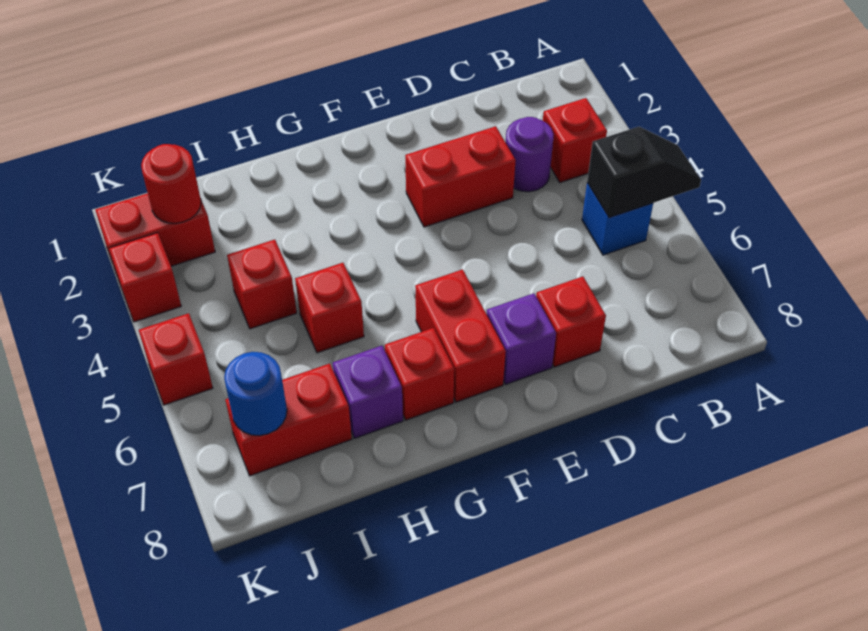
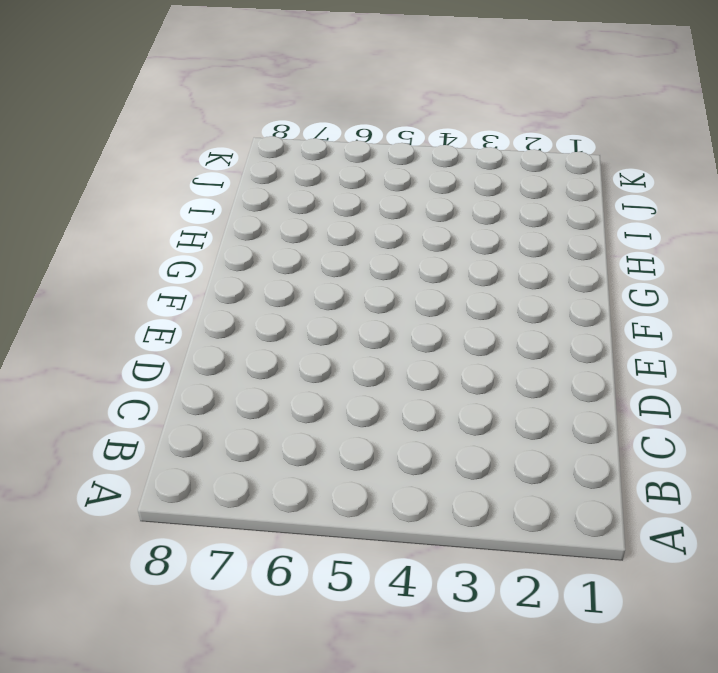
none -> red brick B3 level 1
none -> blue brick B5 level 1
none -> purple round brick C3 level 1

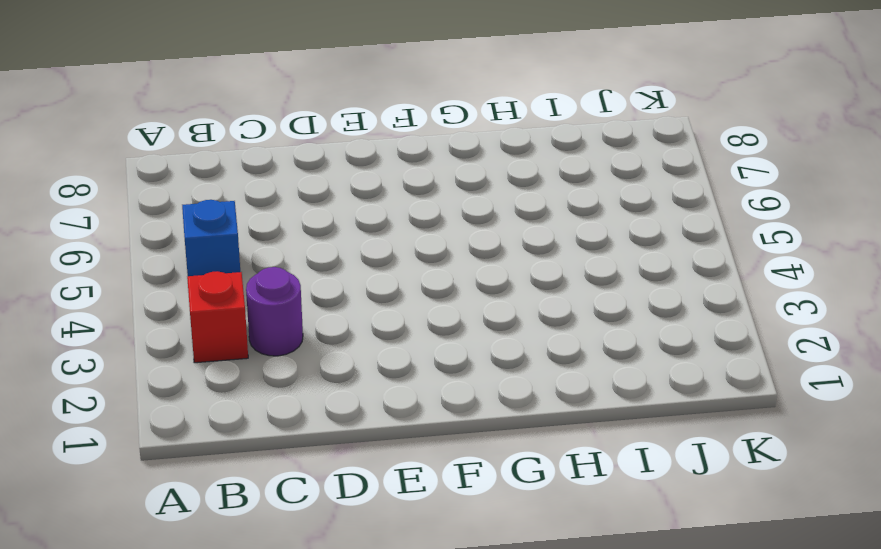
none -> red brick D3:E3 level 1
none -> red brick D7 level 1
none -> purple brick E7 level 1

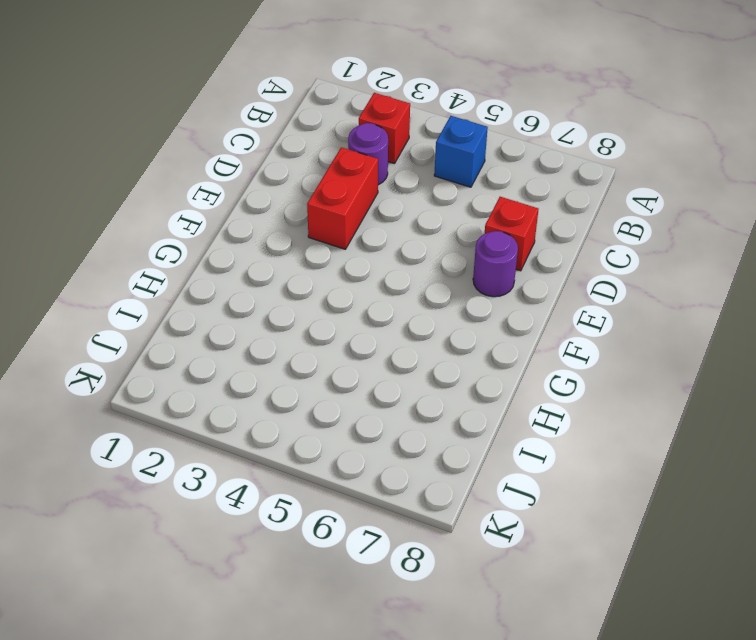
purple round brick E7 level 1 -> purple brick E7 level 1
none -> red brick F6:F7 level 1
none -> red brick G7 level 1
none -> red brick H5 level 1

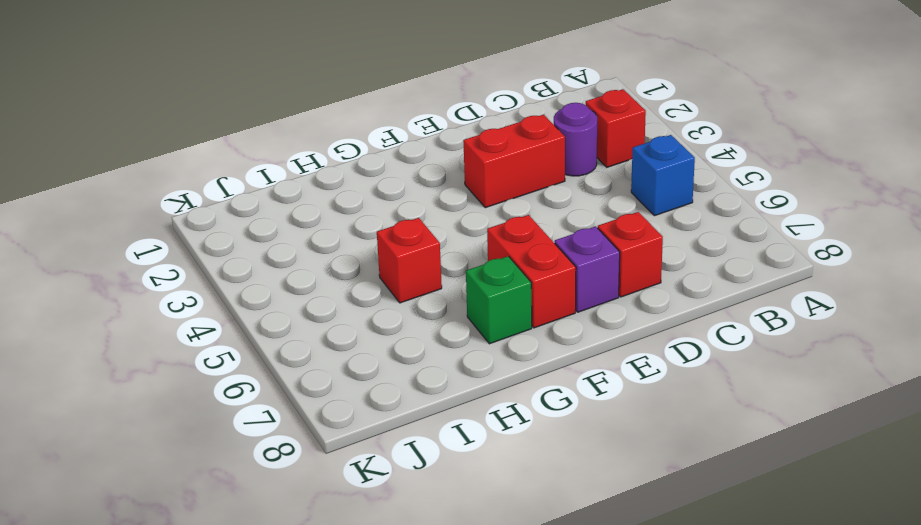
green brick G7 level 1 -> red brick G7 level 1
none -> purple brick H7 level 1
none -> red brick I4 level 1
none -> red brick I7:J7 level 1

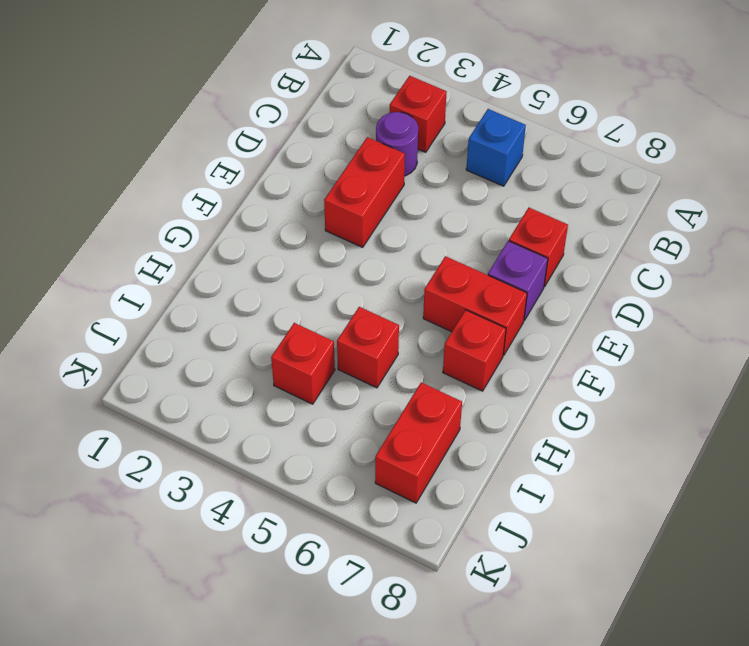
none -> purple brick H7 level 1
none -> red brick J2:K2 level 1
none -> red brick K3 level 1

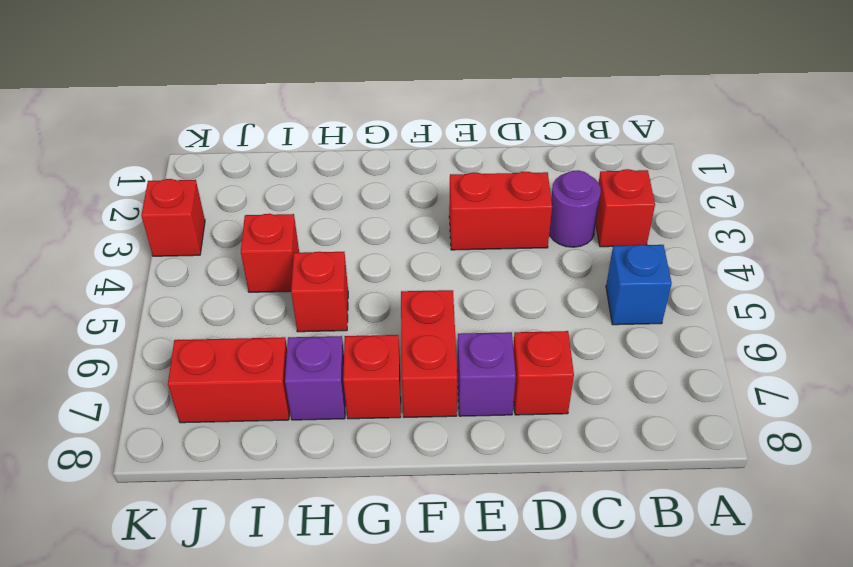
none -> red brick J2:K2 level 1
none -> red brick K5 level 1
none -> black slope A5:B5 level 2 top B

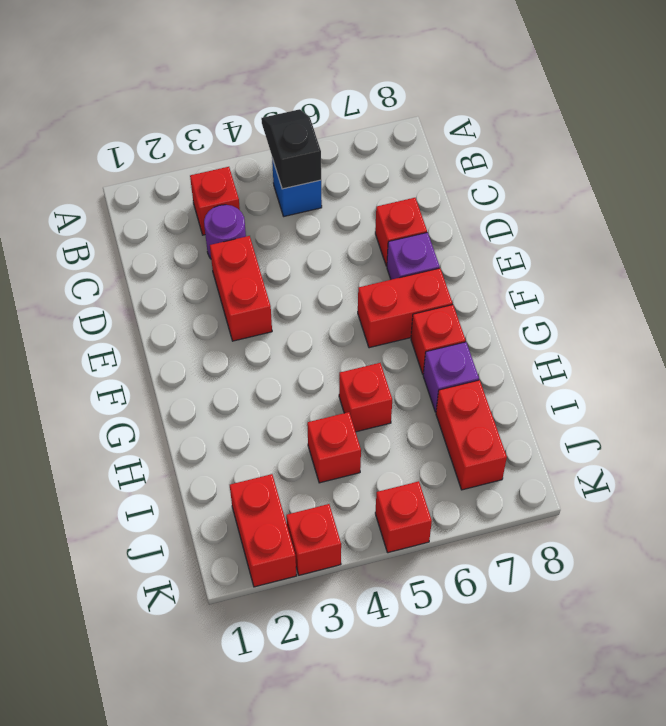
none -> red round brick J2 level 2
none -> blue round brick J7 level 2

